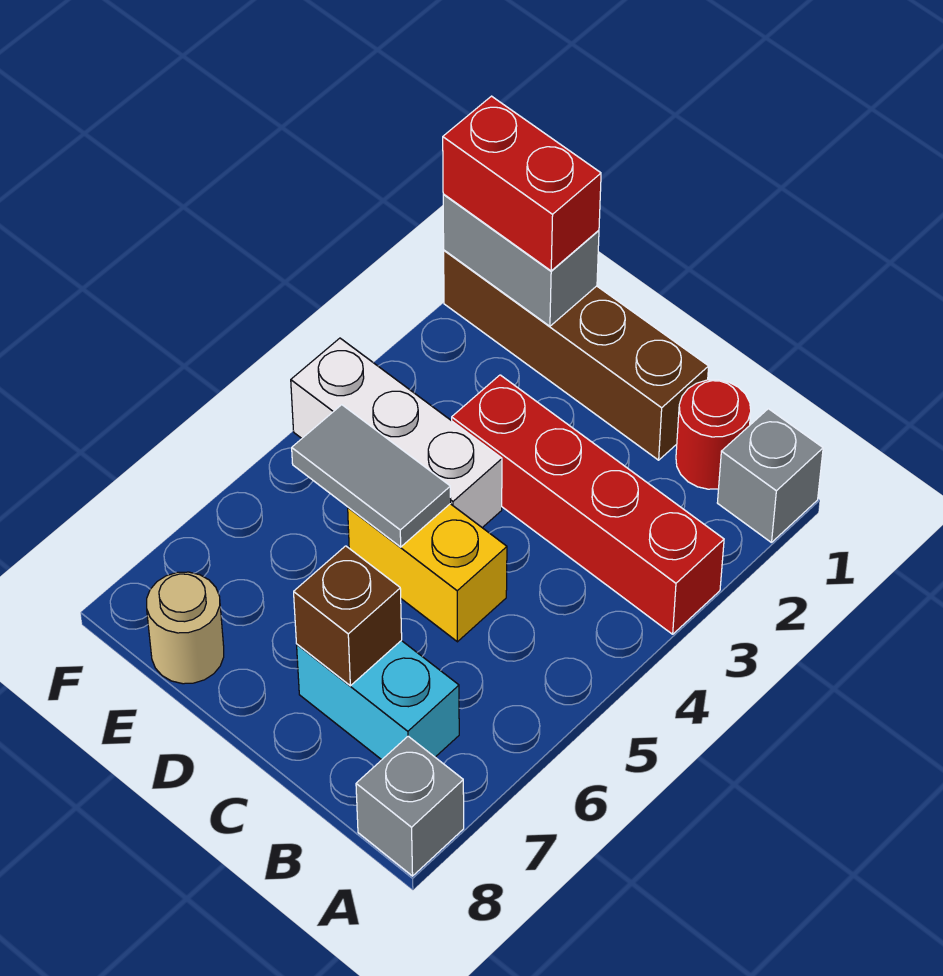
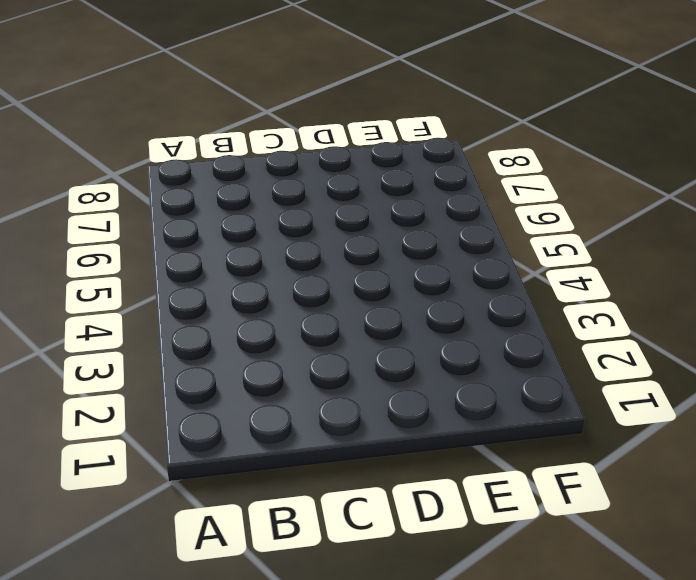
none -> grey brick A1 level 1
none -> red brick A3:D3 level 1
none -> grey brick A8 level 1

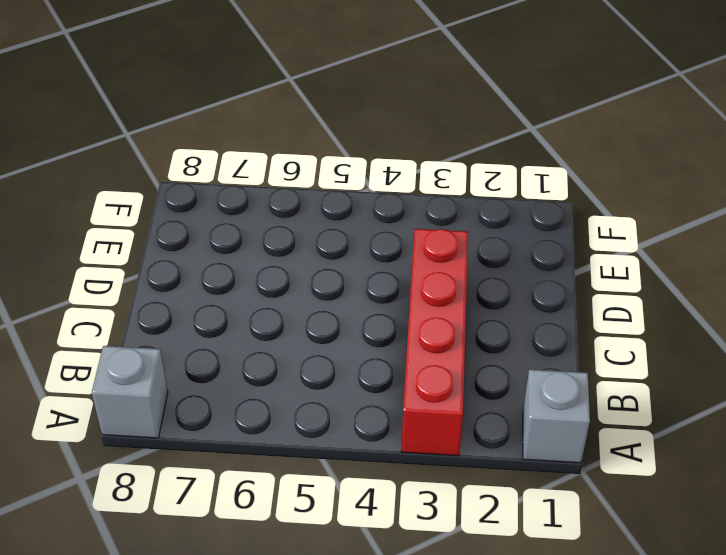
none -> red round brick B1 level 1
none -> cyan brick B7:C7 level 1
none -> brown brick C1:F1 level 1

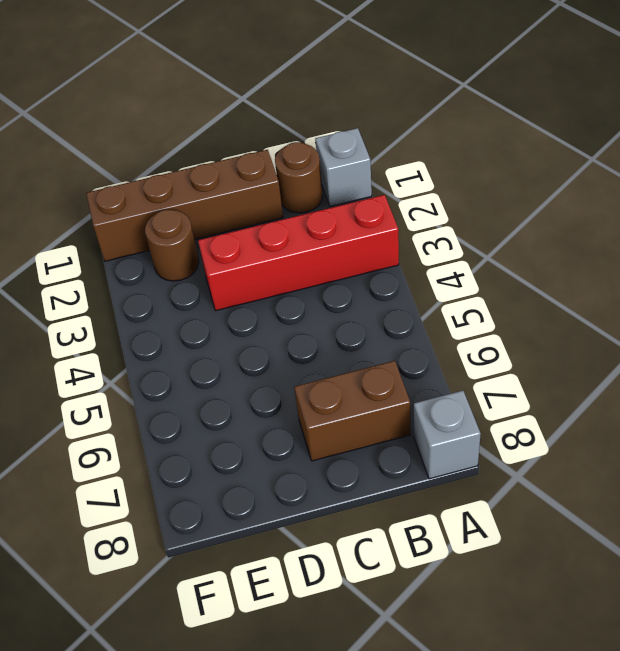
brown round brick B1 level 1 -> red round brick B1 level 1
brown brick B7:C7 level 1 -> cyan brick B7:C7 level 1
brown round brick E2 level 1 -> none
none -> yellow brick C5:D5 level 1
none -> white brick D4:F4 level 1
none -> tan round brick E8 level 1

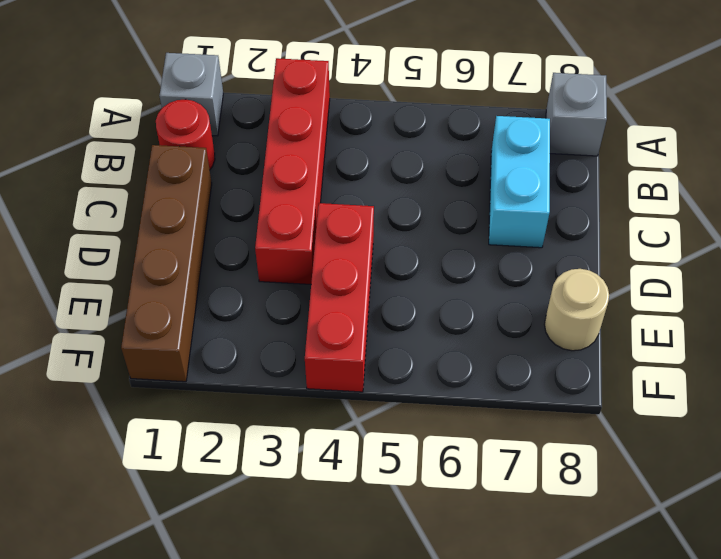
red brick D4:F4 level 1 -> white brick D4:F4 level 1
none -> yellow brick C5:D5 level 1
none -> brown brick C7 level 2
none -> grey tile D5:E5 level 2

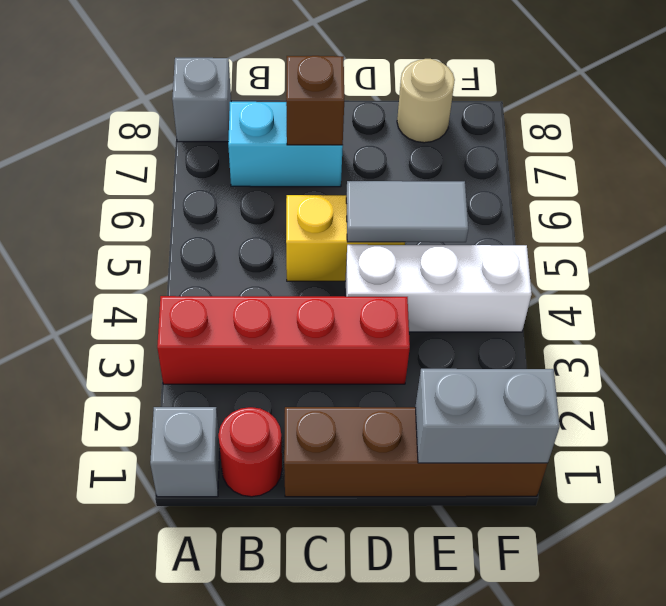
none -> red brick E1:F1 level 3

